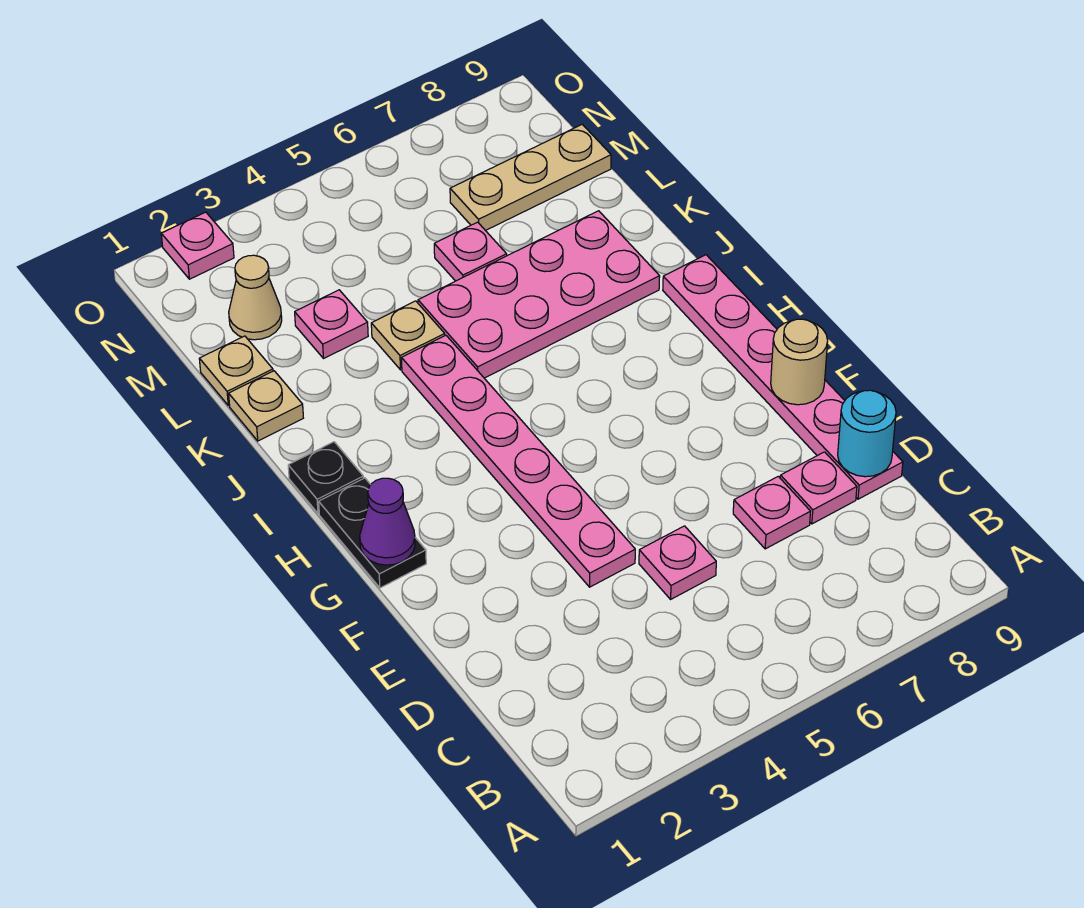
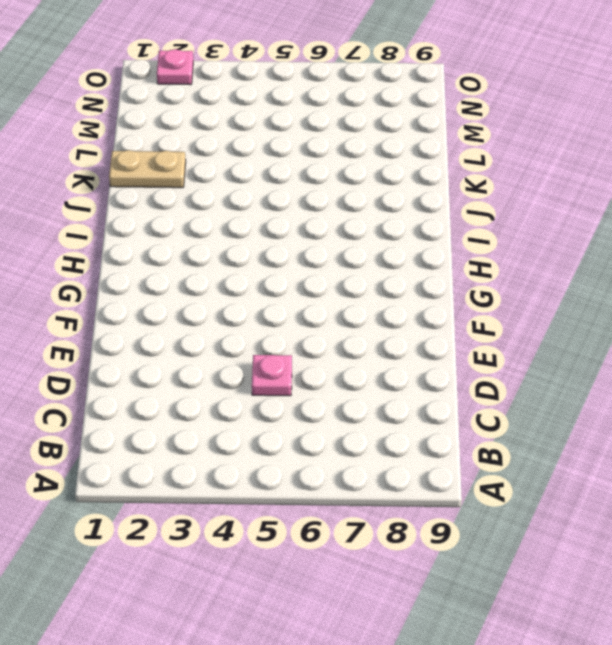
tan plate K1:K2 level 1 -> tan plate K1 level 1
none -> pink plate D7 level 1
none -> pink plate D8 level 1
none -> pink plate D9:I9 level 1

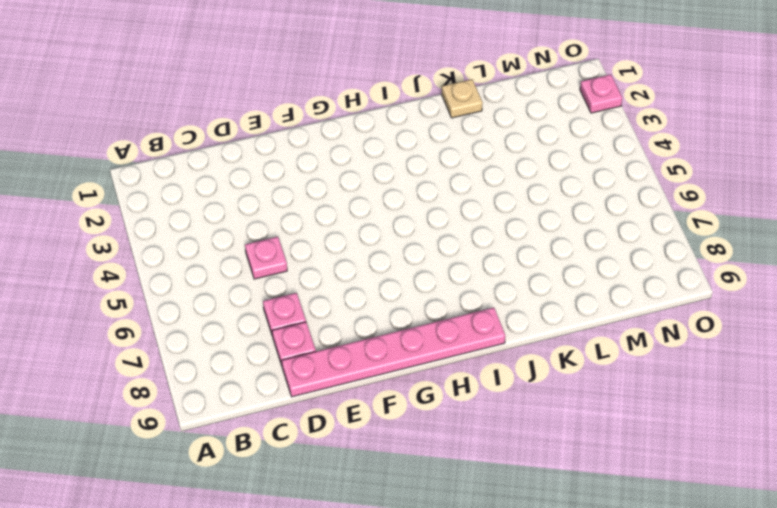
none -> pink plate E4:J4 level 1
none -> black plate G1:H1 level 1
none -> black plate I1 level 1

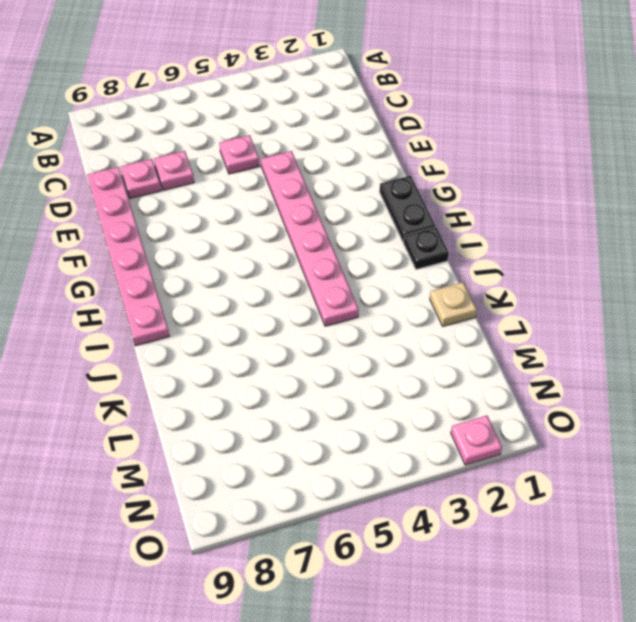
none -> pink plate J5:K8 level 1
none -> tan plate K4 level 1
none -> tan plate L1 level 1

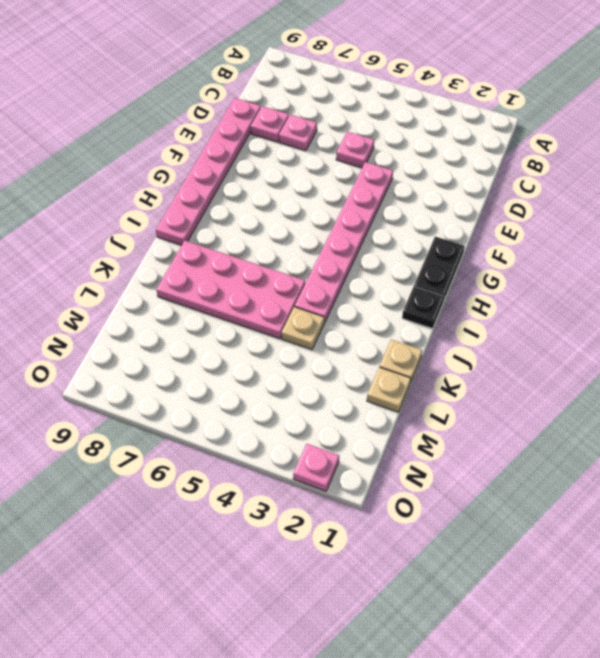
none -> pink plate L3 level 1
none -> pink plate L6 level 1
none -> tan cone M2 level 1

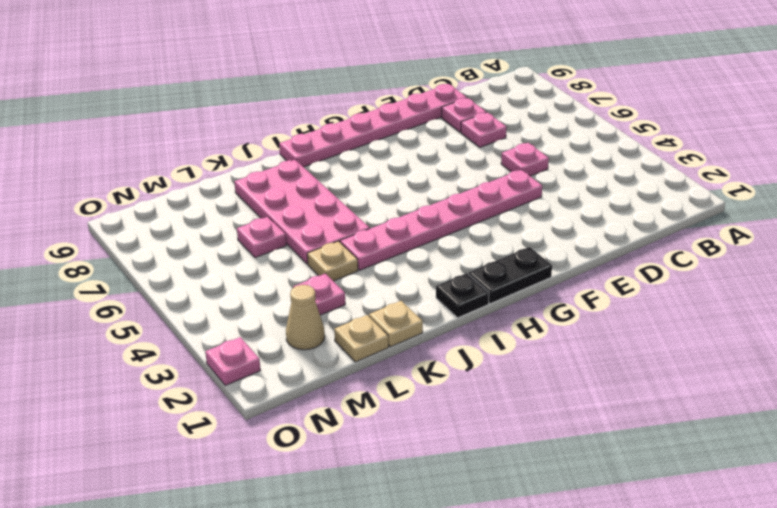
none -> tan plate M7:M9 level 1
none -> cyan round brick D9 level 2
none -> tan round brick F9 level 2

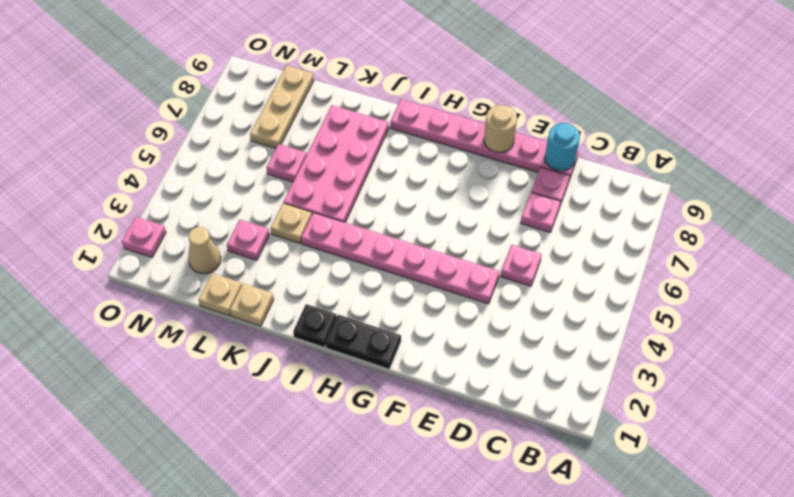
none -> purple cone G1 level 2

